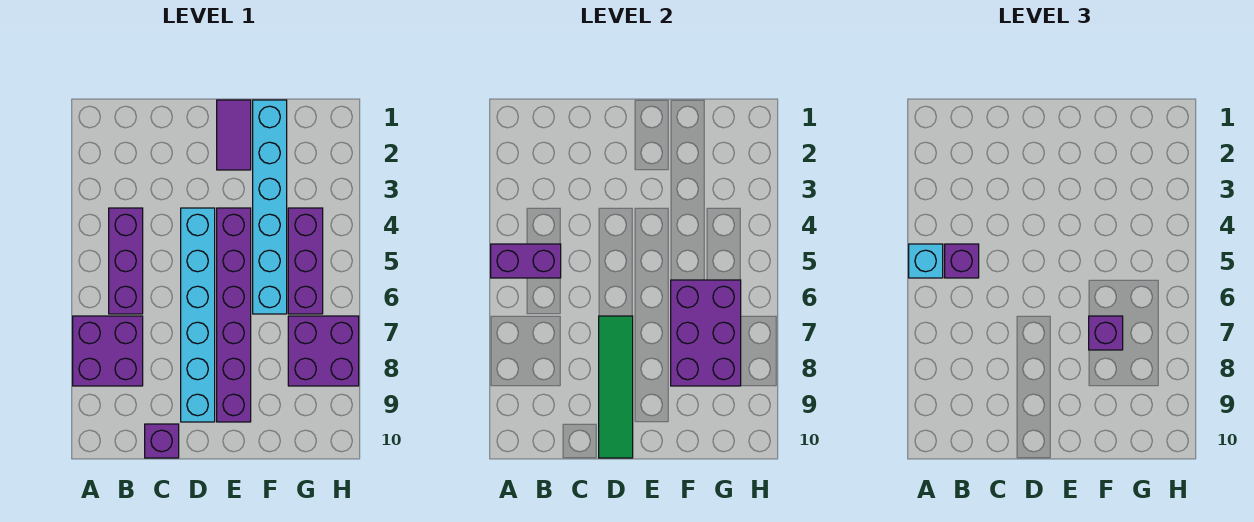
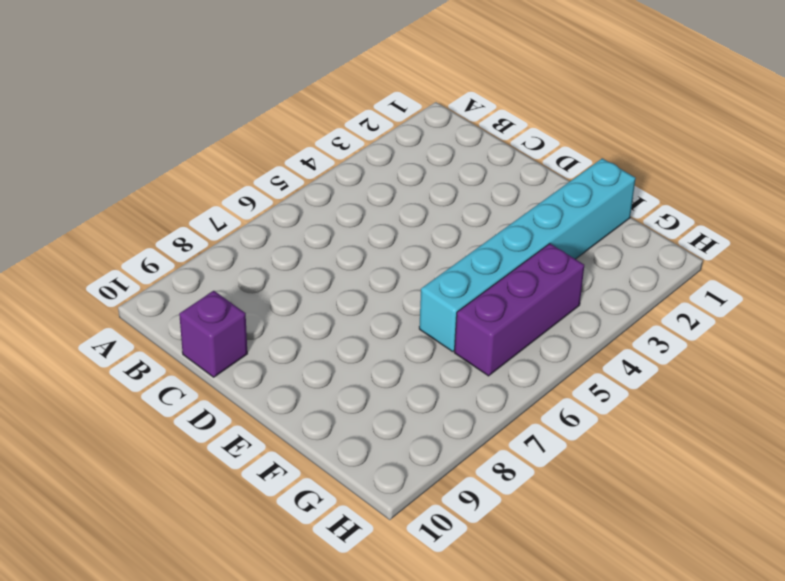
none -> purple brick A7:B8 level 1
none -> purple brick B4:B6 level 1
none -> cyan brick D4:D9 level 1

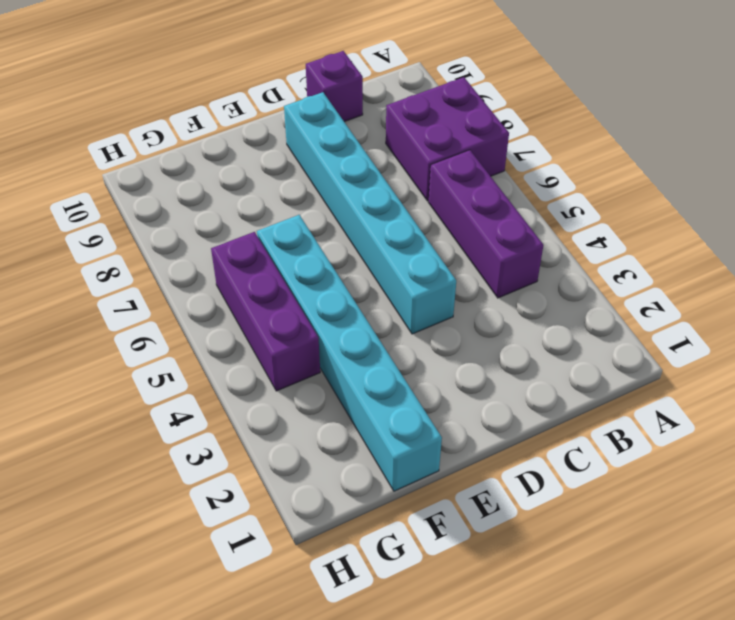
none -> purple tile E1:E2 level 1
none -> purple brick E4:E9 level 1
none -> purple brick G7:H8 level 1

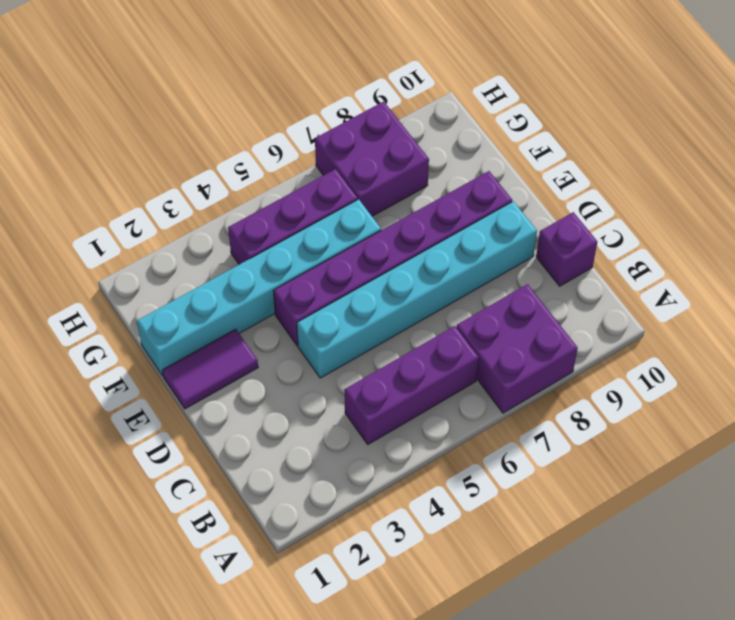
none -> purple brick A5:B5 level 2
none -> green tile D7:D10 level 2
none -> purple brick F6:G8 level 2

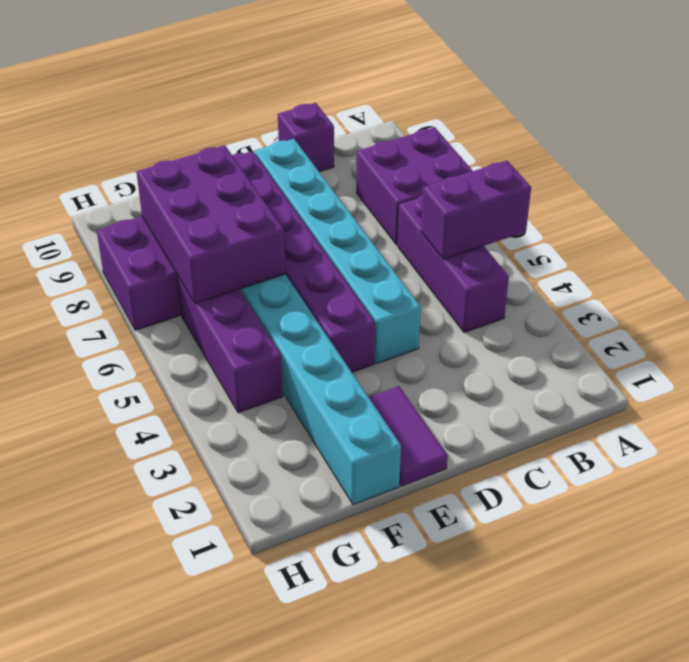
none -> green tile D7:D10 level 2
none -> cyan brick A5 level 3
none -> purple brick B5 level 3

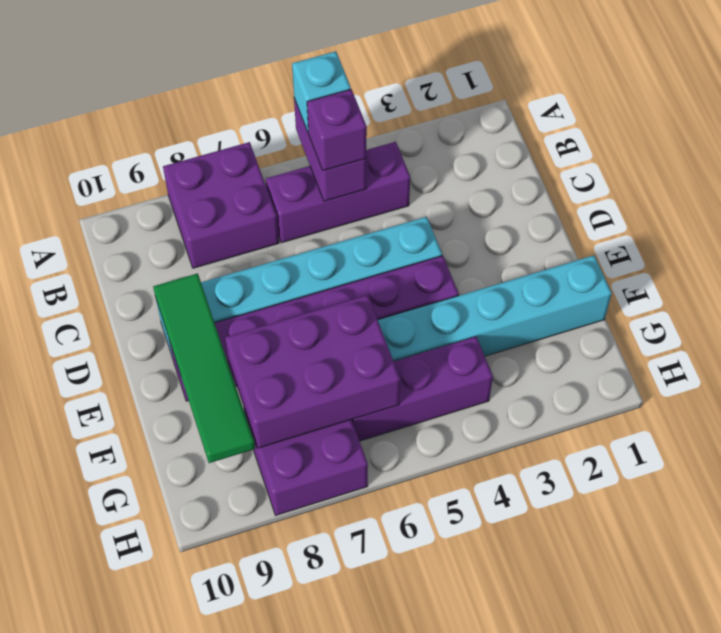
green tile D9:G9 level 2 -> green tile D7:D10 level 2
none -> purple brick C10 level 1
none -> purple tile E1:E2 level 1
none -> purple brick F7 level 3

